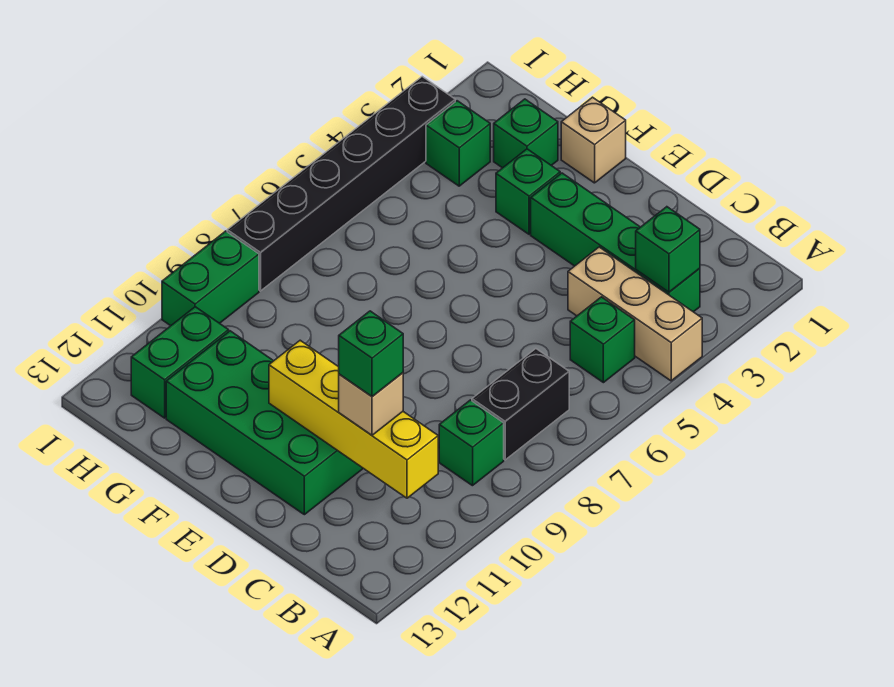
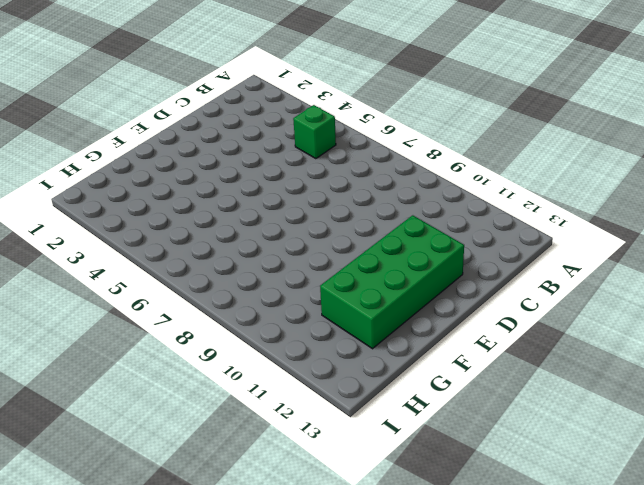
none -> tan brick A4:C4 level 1
none -> green brick B3:E3 level 1
none -> black brick B7:B8 level 1

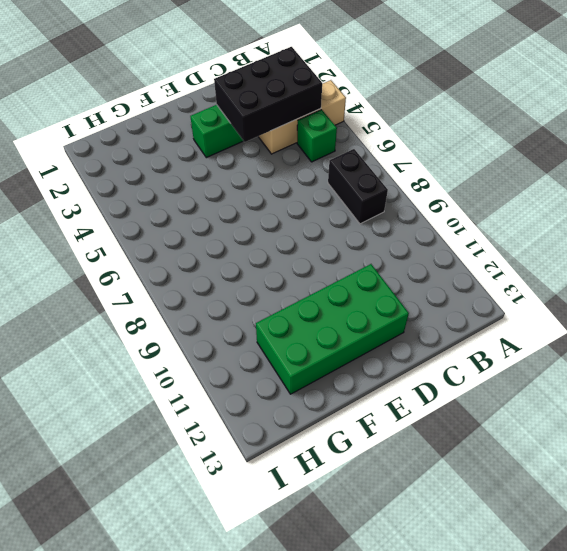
black brick B3:D4 level 2 -> green brick B3 level 2
none -> green brick B9 level 1
none -> tan brick F1 level 1
none -> green brick F3 level 1

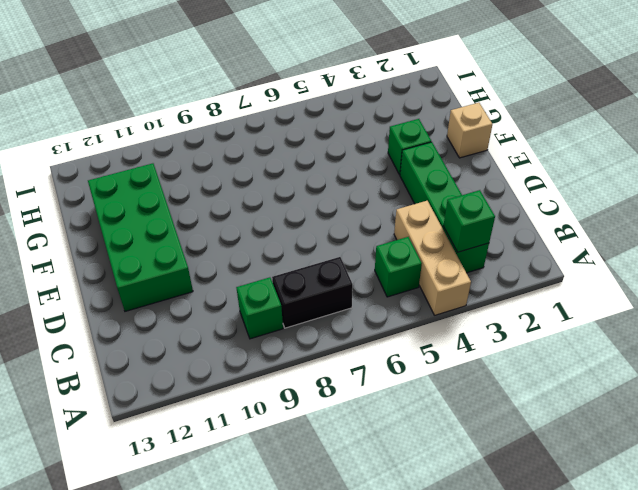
none -> green brick G2 level 1
none -> green brick H3 level 1
none -> green brick H11:H12 level 1

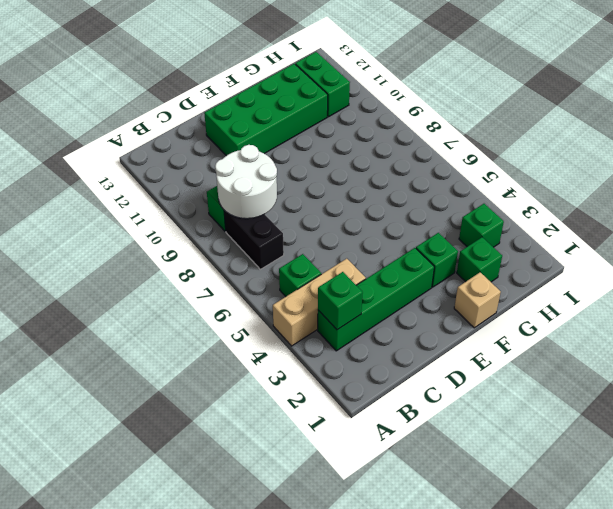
white round brick B8:C9 level 2 -> none
none -> black brick I3:I8 level 1
none -> green brick I9:I10 level 1
none -> yellow brick B11:E11 level 2

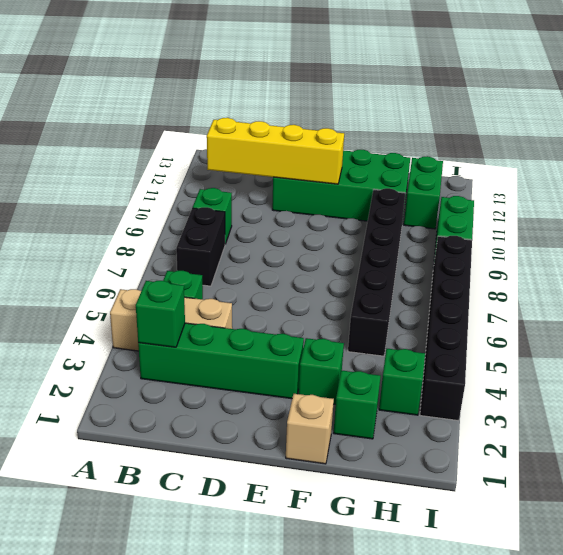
black brick G5:G10 level 1 -> none
none -> tan brick C11 level 3
none -> green brick C11 level 4

